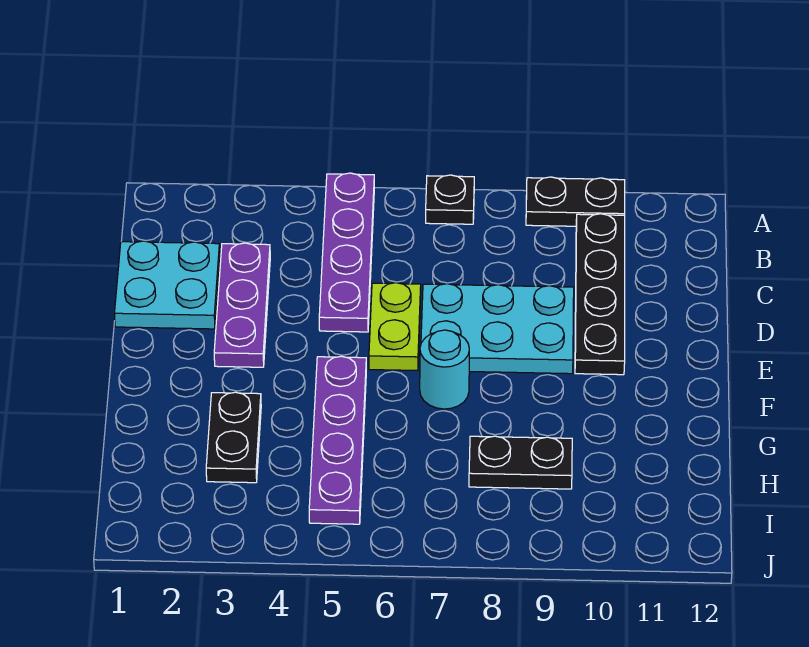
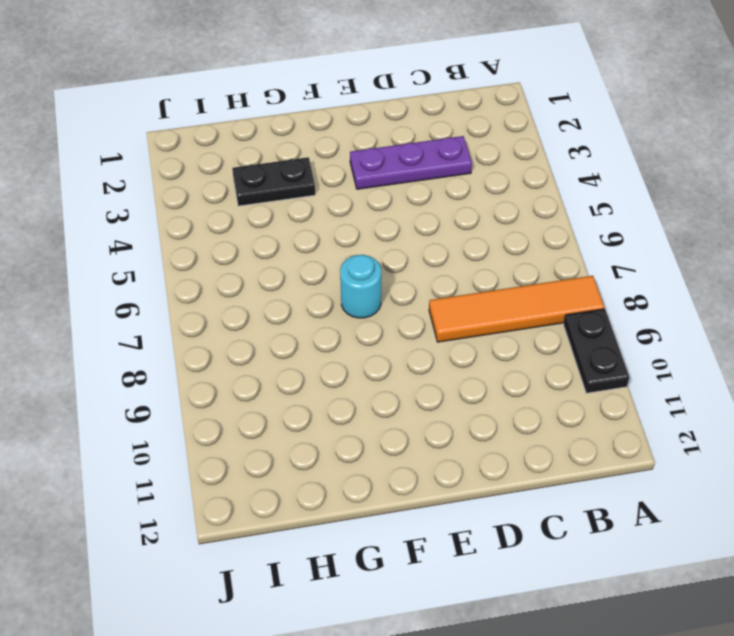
orange tile A8:D8 level 1 -> cyan plate D7:E9 level 1
none -> purple plate A5:D5 level 1
none -> black plate A7 level 1
none -> black plate B10:E10 level 1

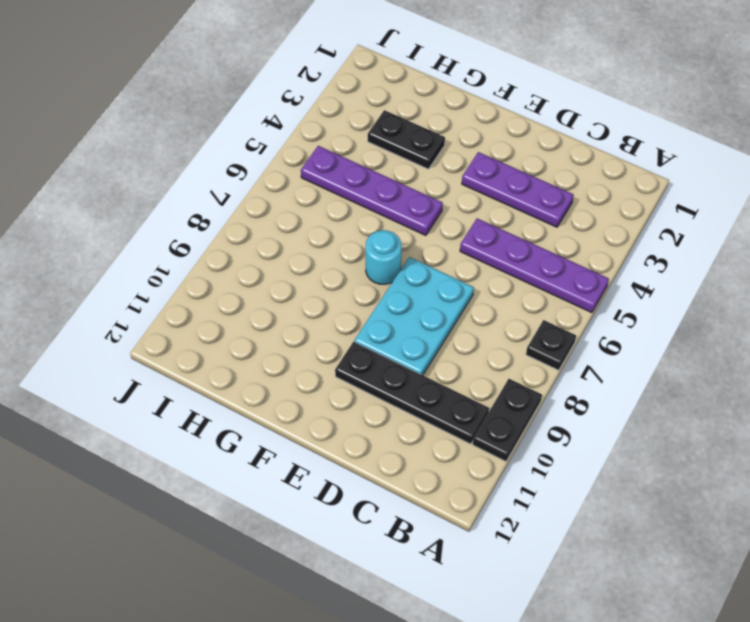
none -> cyan plate C1:D2 level 1
none -> lime plate D6:E6 level 1
none -> black plate H8:H9 level 1

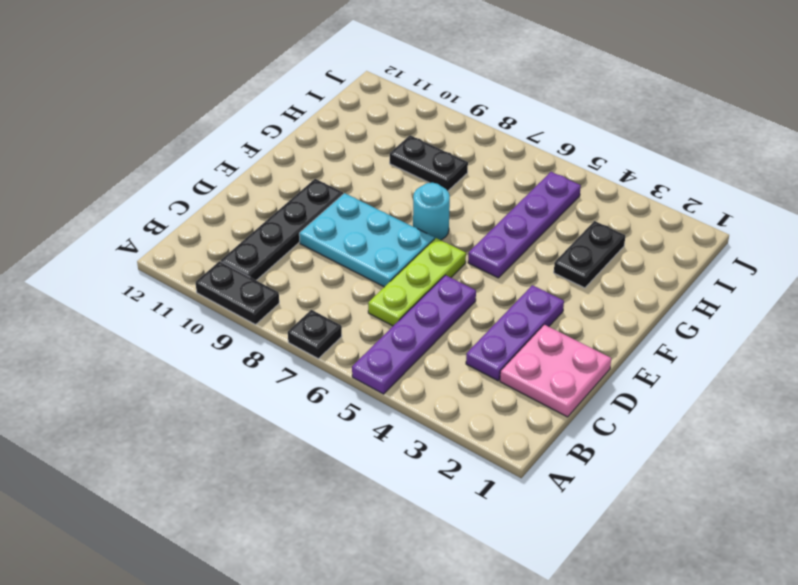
pink plate C1:D2 level 1 -> cyan plate C1:D2 level 1
lime plate C6:E6 level 1 -> lime plate D6:E6 level 1

